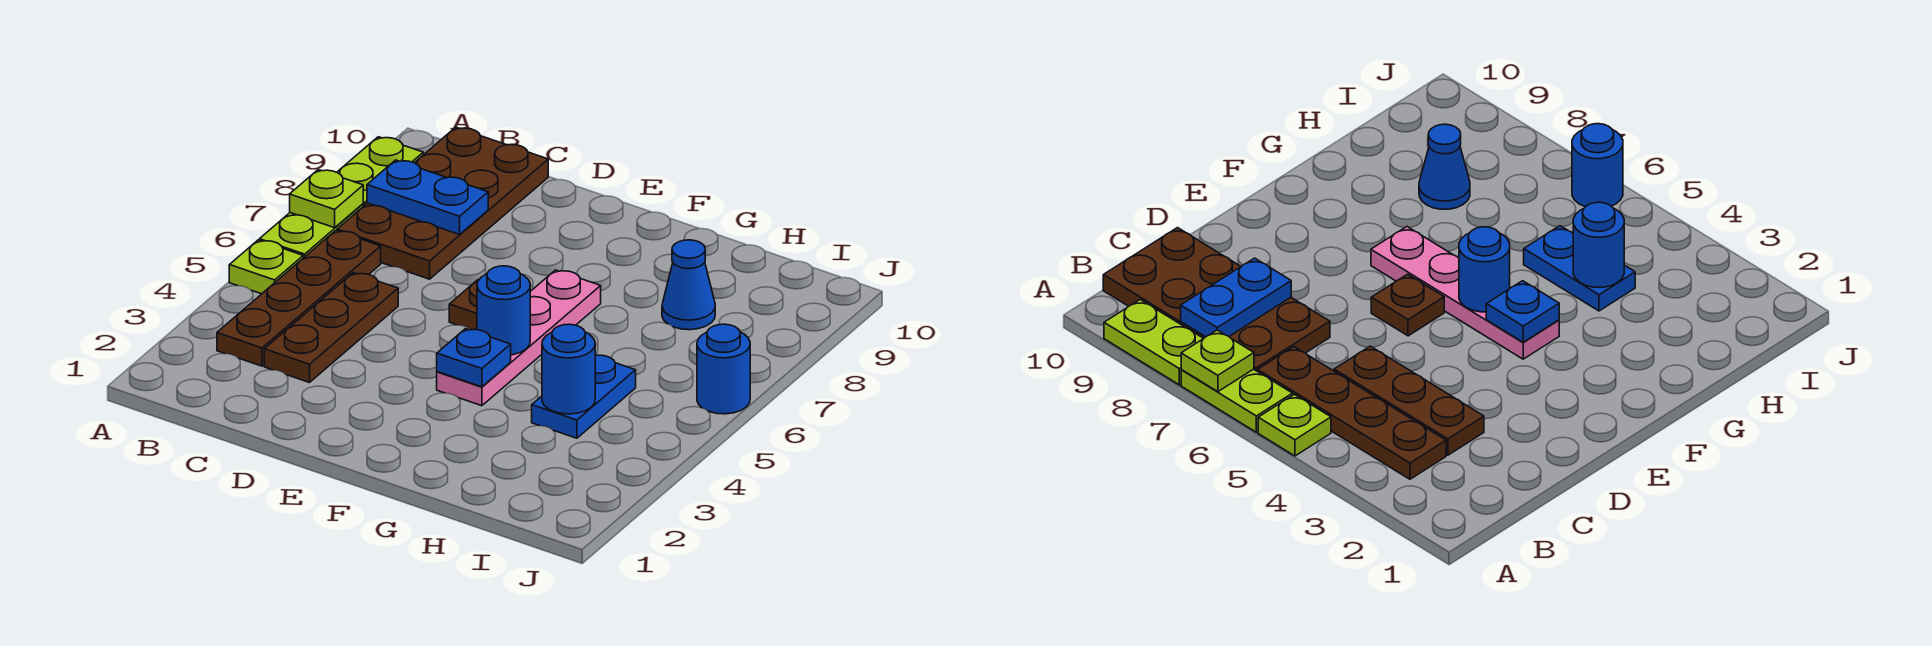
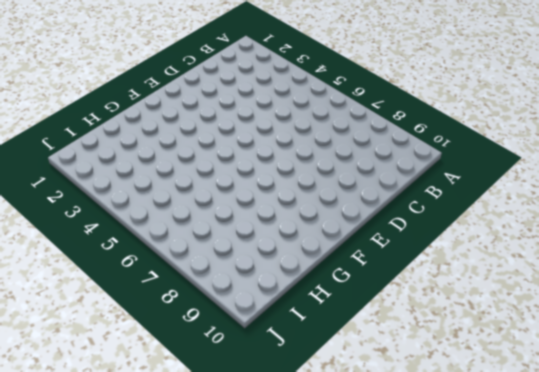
none -> lime plate A5 level 1
none -> lime plate A6:A7 level 1
none -> lime plate A8:A9 level 1

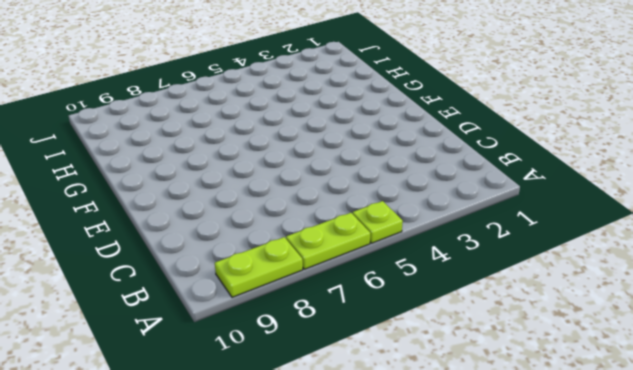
none -> brown plate B3:B6 level 1
none -> brown plate B7:C10 level 1
none -> brown plate C3:C5 level 1

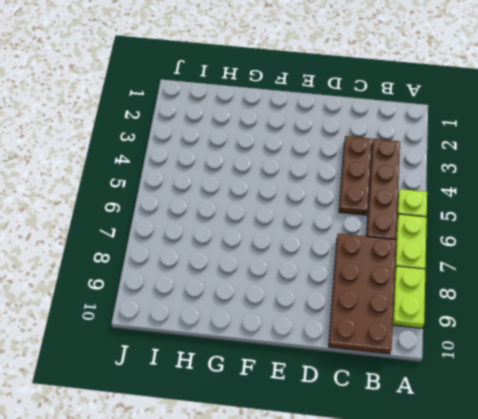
none -> brown plate E6 level 1
none -> pink plate F4:F7 level 1
none -> blue plate H4:H5 level 1

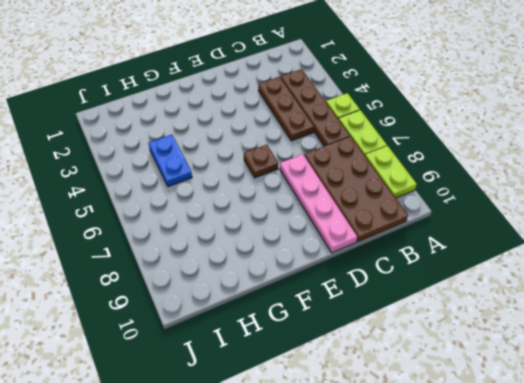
pink plate D7:D10 level 1 -> pink plate F4:F7 level 1
none -> blue cone H8 level 1
none -> blue round brick J6 level 1
none -> lime plate A7 level 2

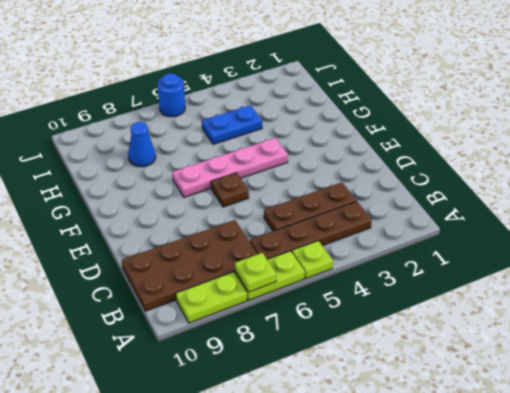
none -> blue plate B8:C8 level 2
none -> blue plate F4 level 2
none -> blue round brick F5 level 2

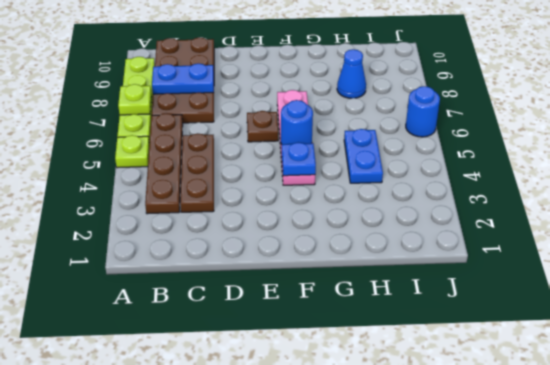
none -> blue round brick H4 level 2

